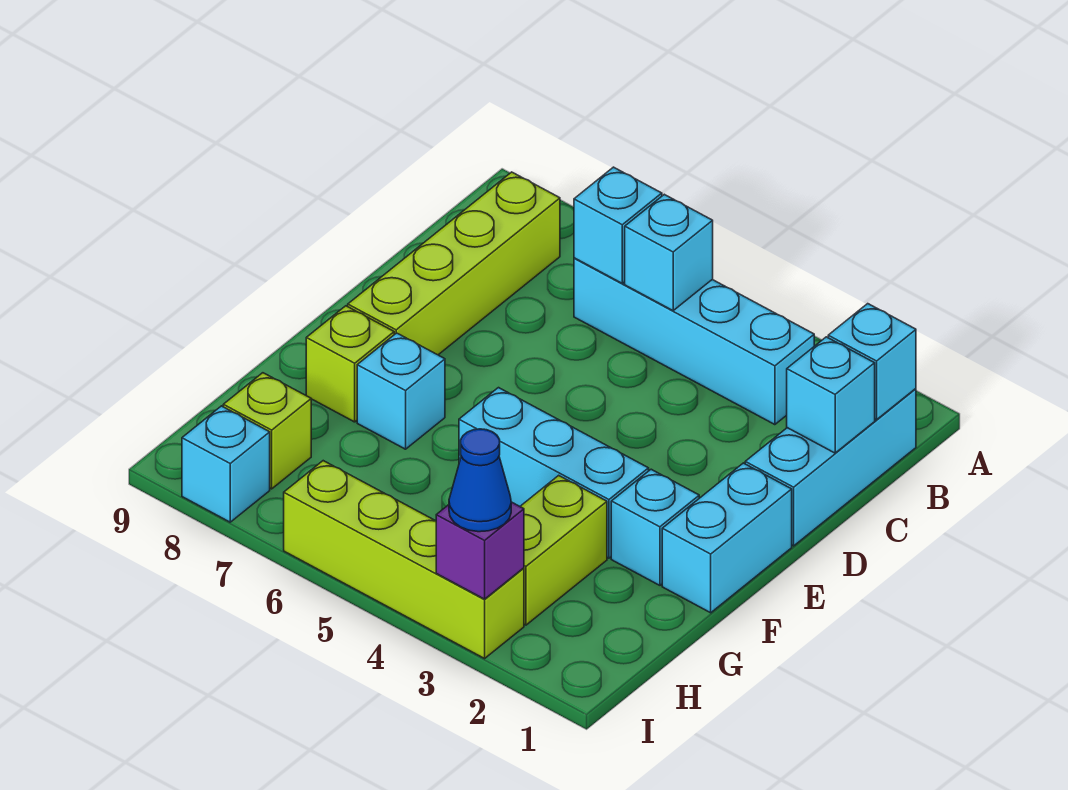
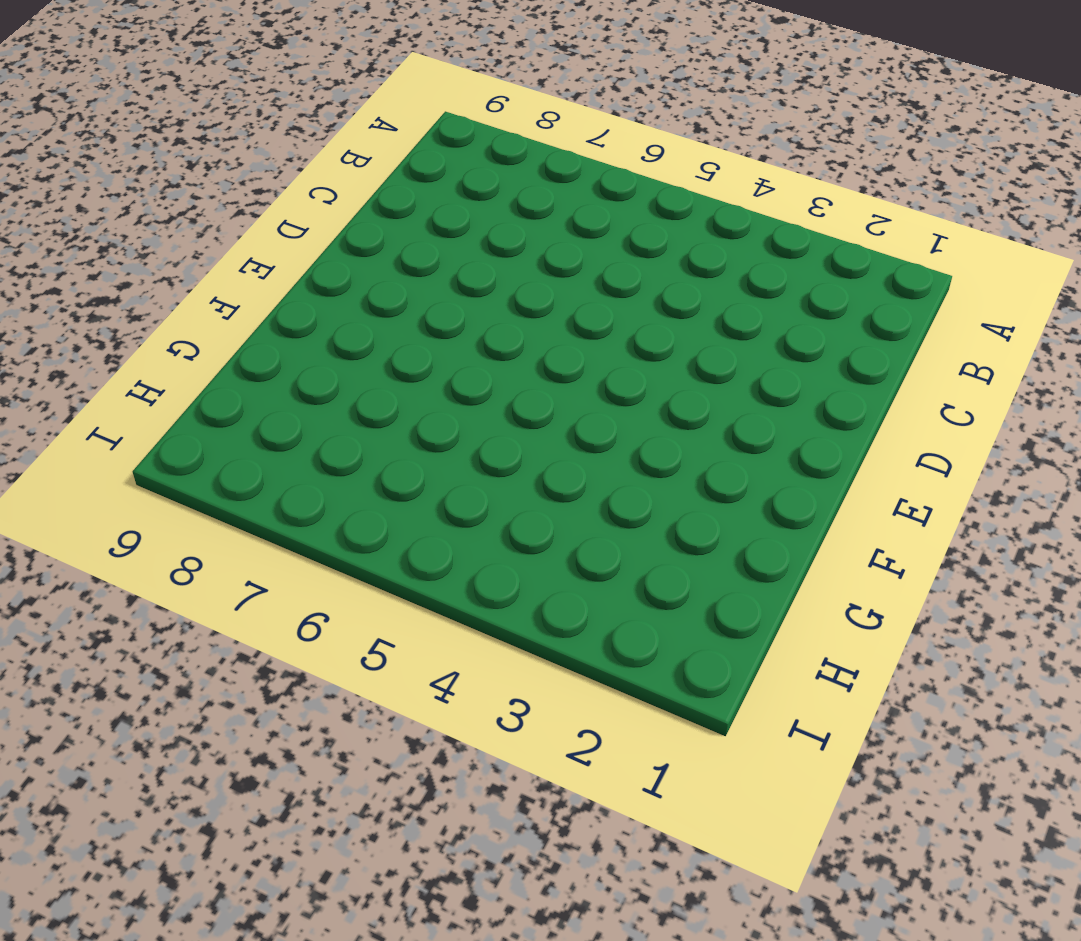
none -> cyan brick B1:D1 level 1
none -> cyan brick B3:B6 level 1
none -> lime brick B8:E8 level 1

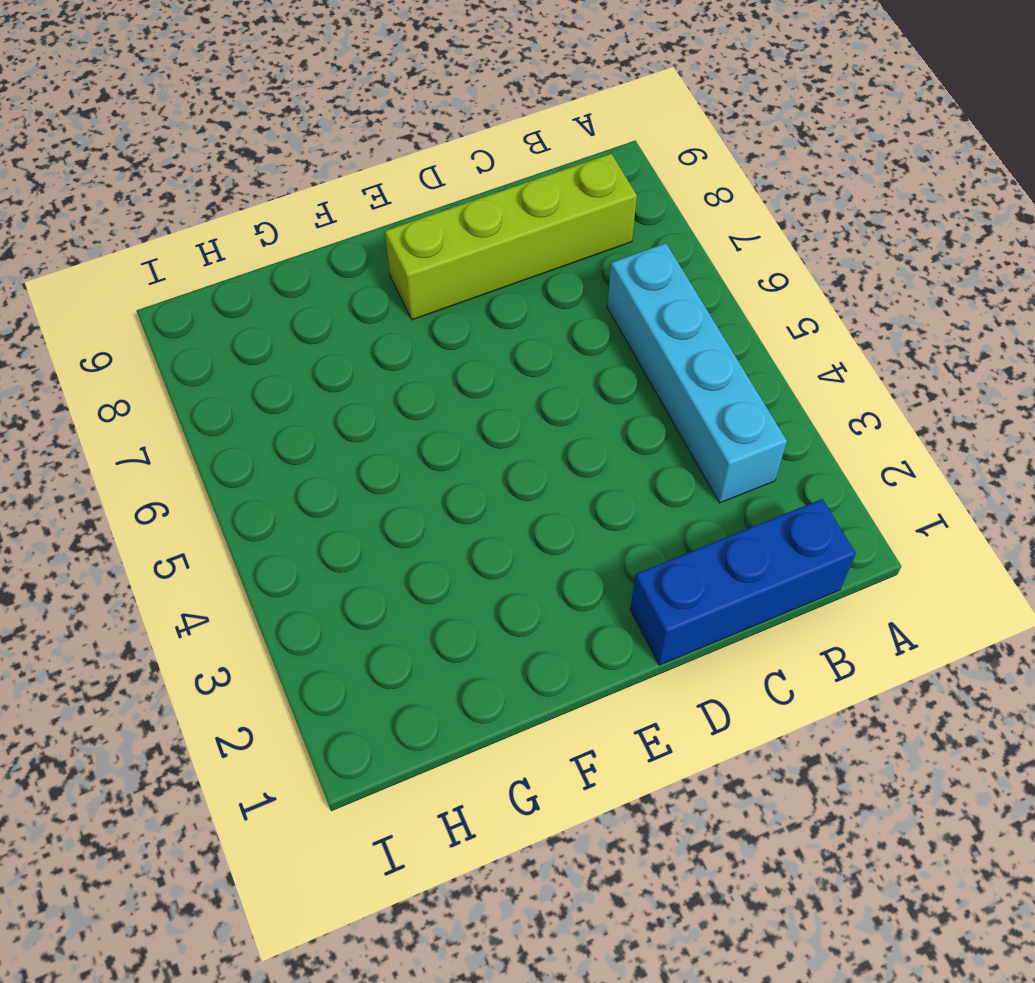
blue brick B1:D1 level 1 -> cyan brick B1:D1 level 1
none -> cyan brick E1:F1 level 1
none -> cyan brick F2 level 1
none -> cyan brick F3:F5 level 1

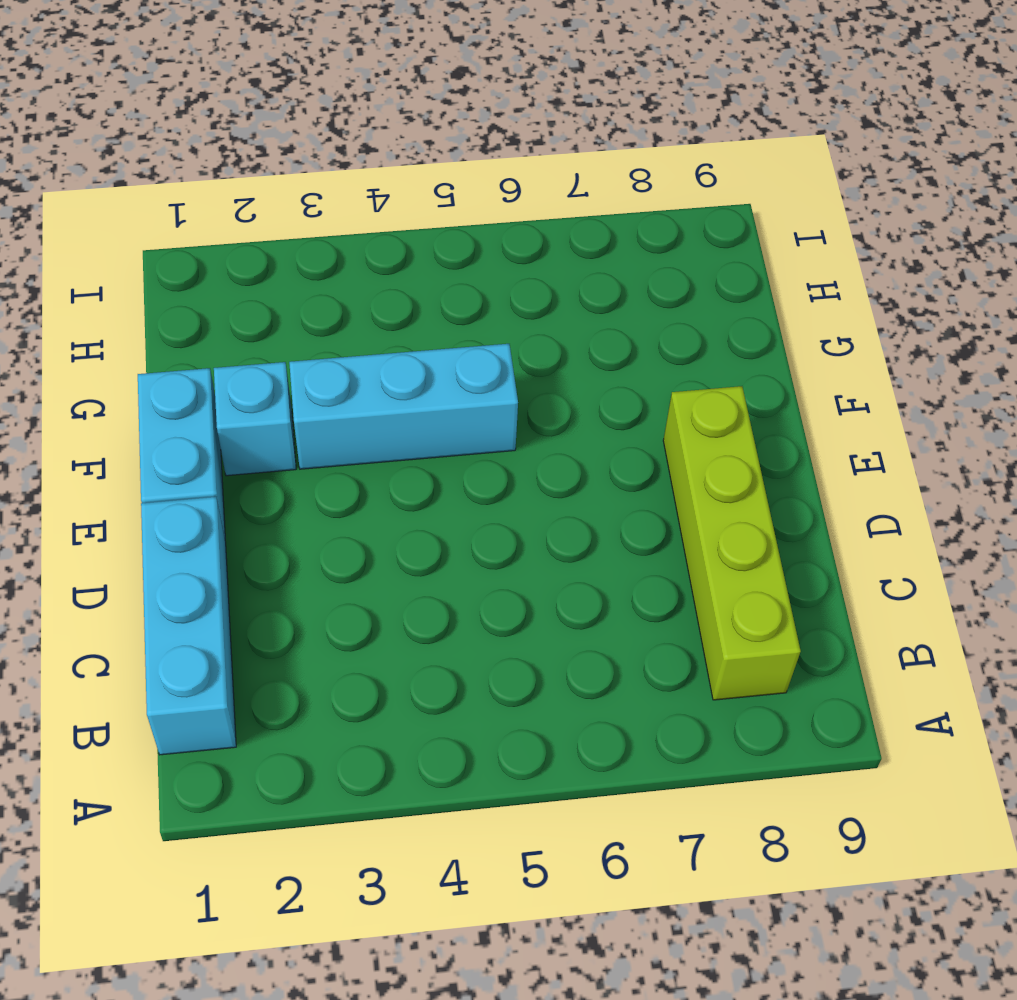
none -> cyan brick B3:B6 level 1
none -> cyan brick F7 level 1
none -> lime brick F8 level 1

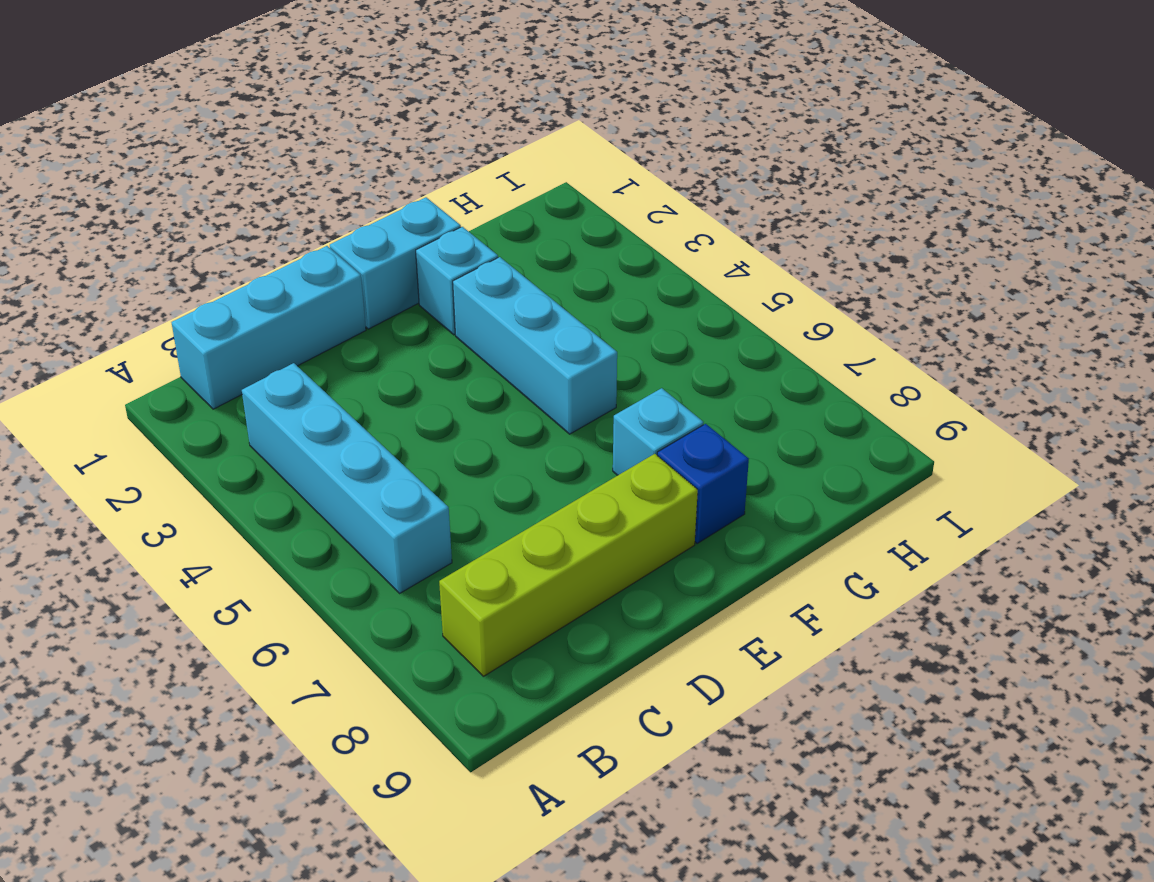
blue brick F8 level 1 -> lime brick F8 level 1
none -> lime brick G3:H3 level 1
none -> lime brick H8 level 1
none -> lime brick I3:I6 level 1

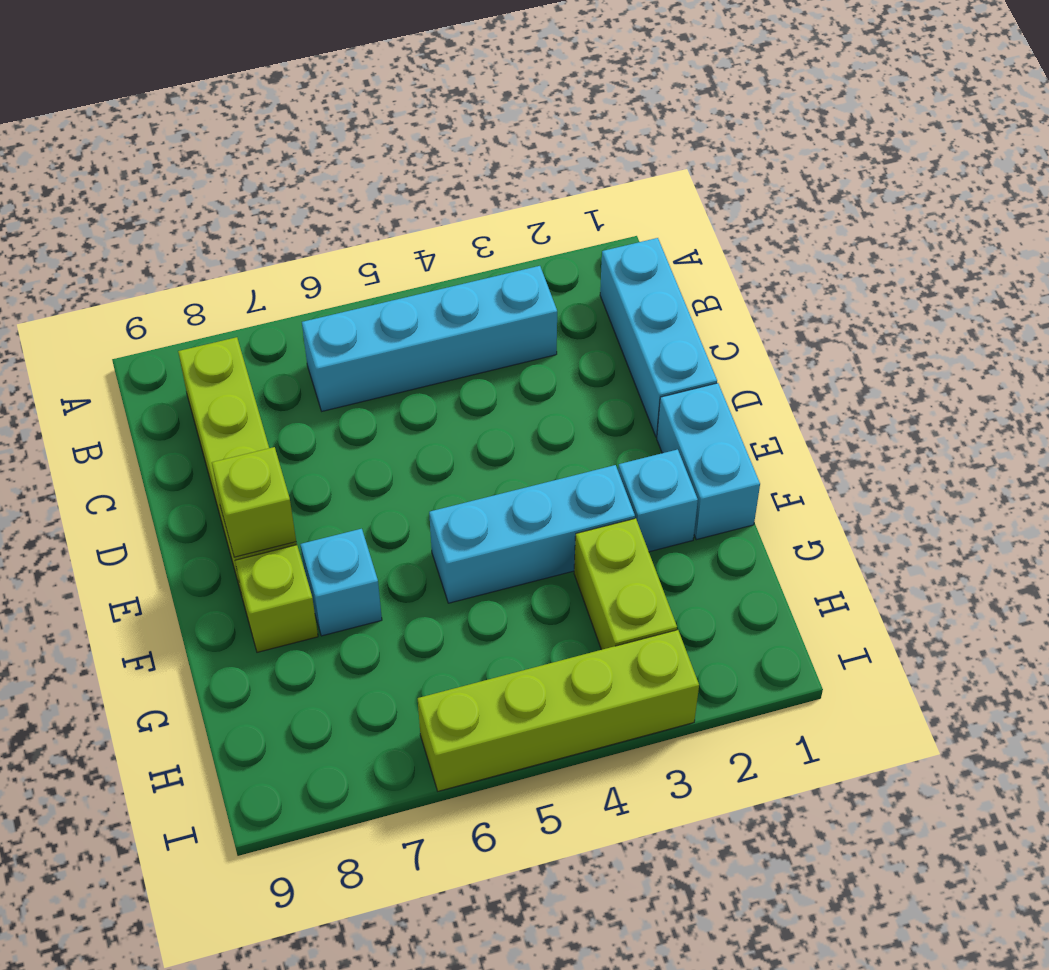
lime brick E8 level 2 -> lime brick H8 level 1
none -> cyan brick I8 level 1
none -> cyan brick B1 level 2
none -> cyan brick B5 level 2

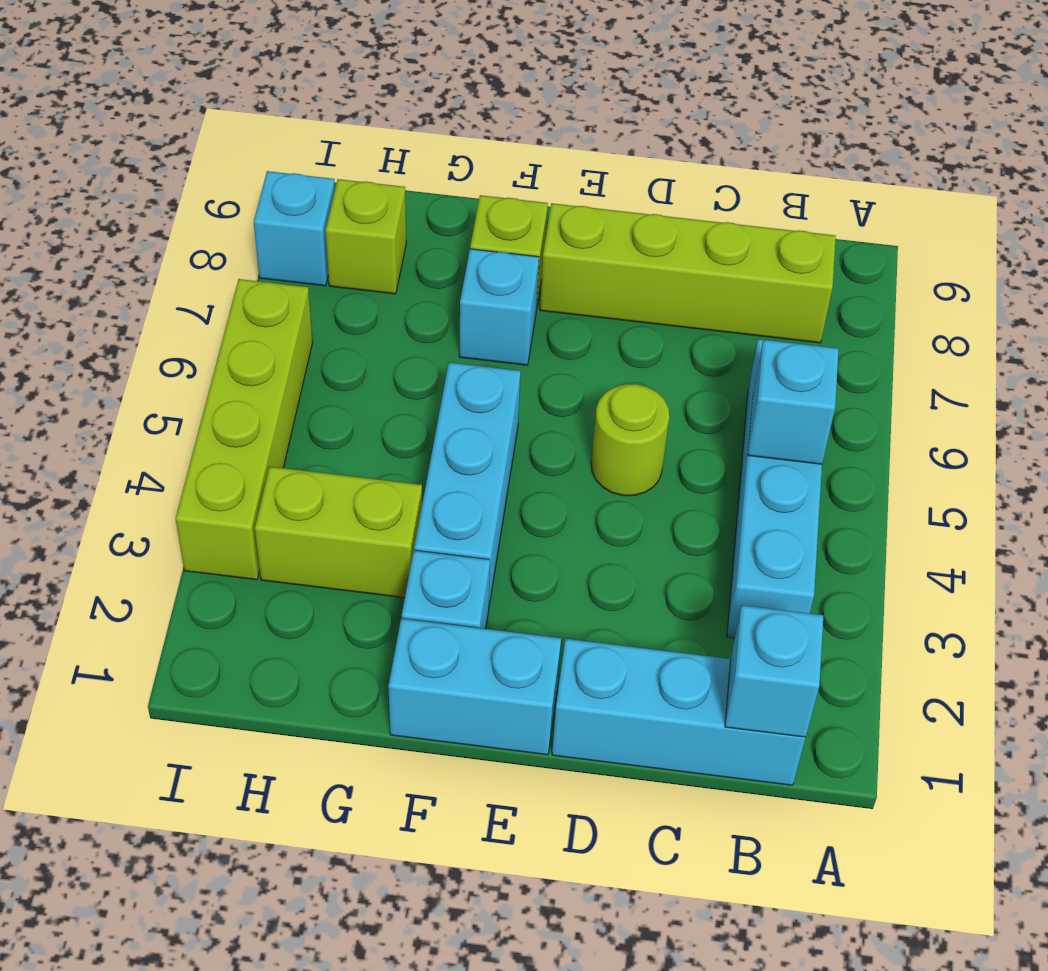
lime round brick D5 level 1 -> none
none -> cyan brick B6 level 2
none -> cyan brick C1 level 2
none -> purple brick I3 level 2

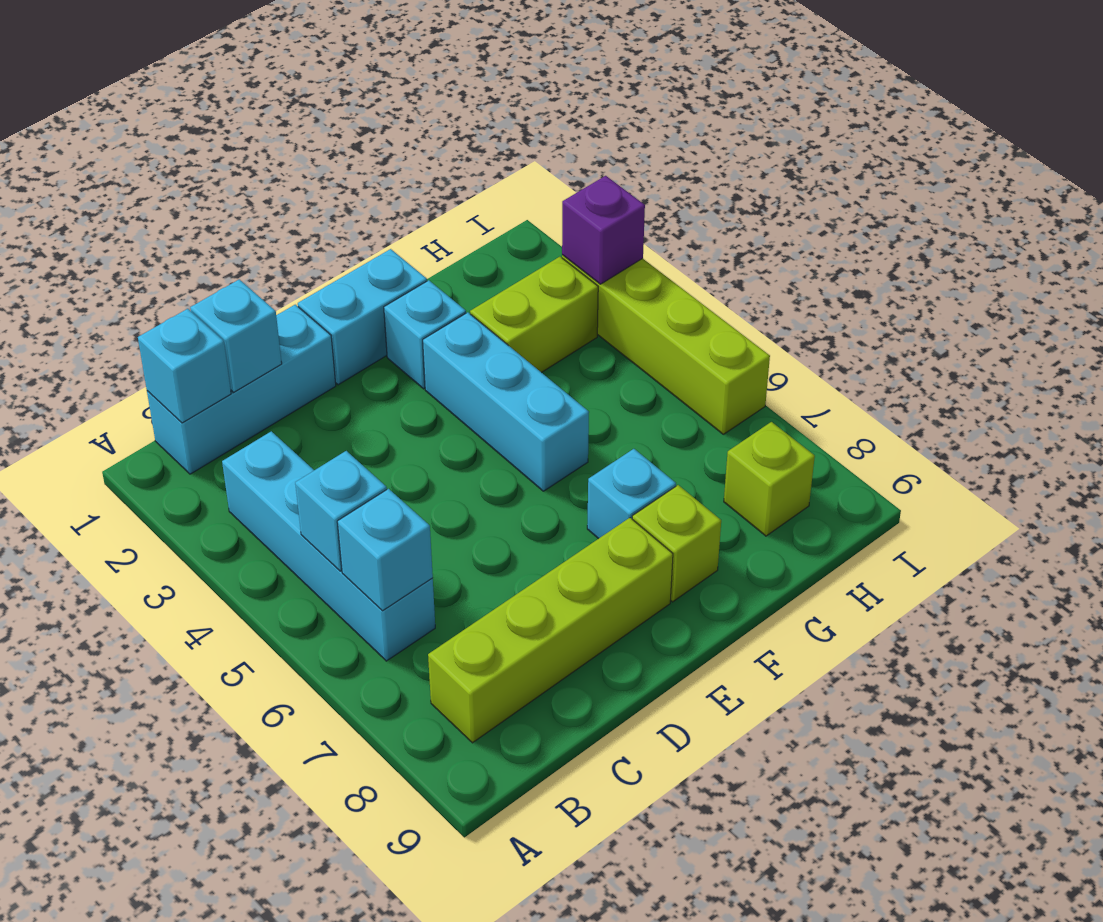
none -> cyan brick I8 level 1
none -> blue cone I3 level 3

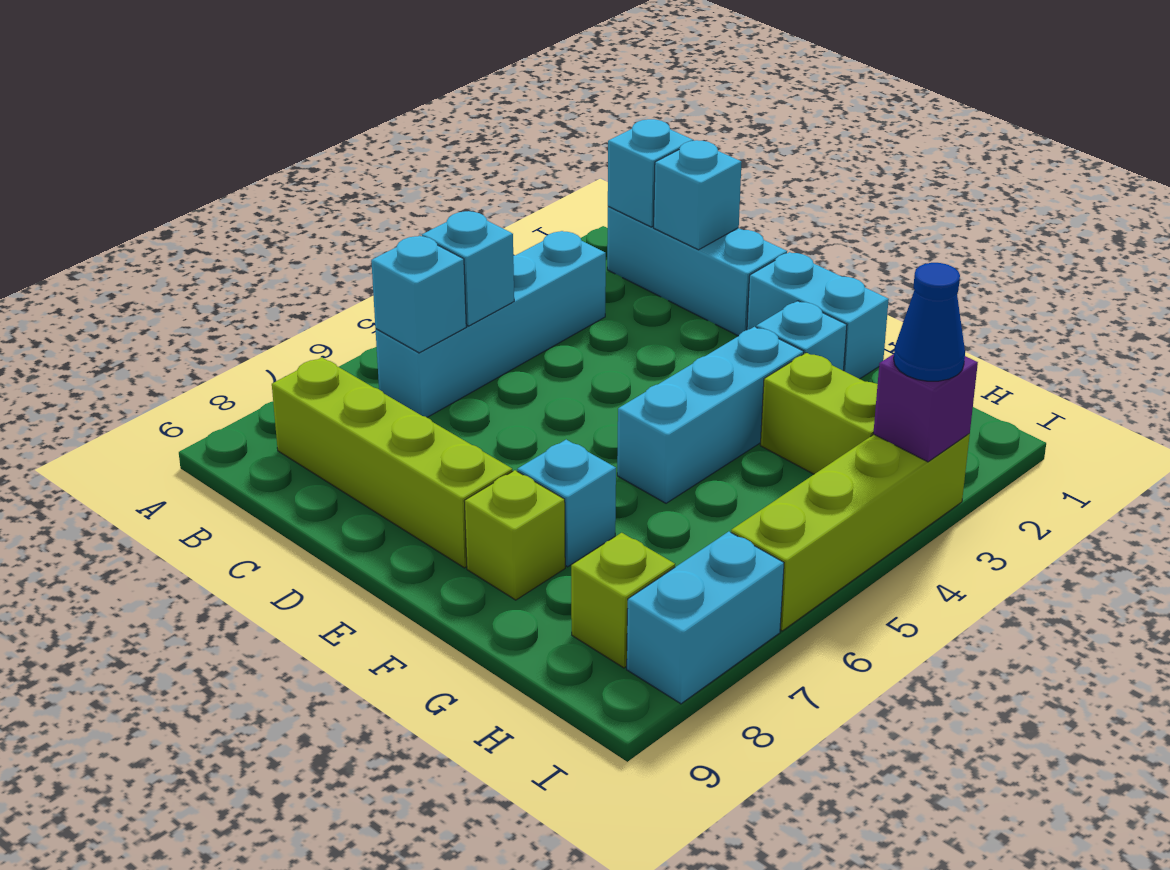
cyan brick I7:I8 level 1 -> cyan brick I8 level 1

